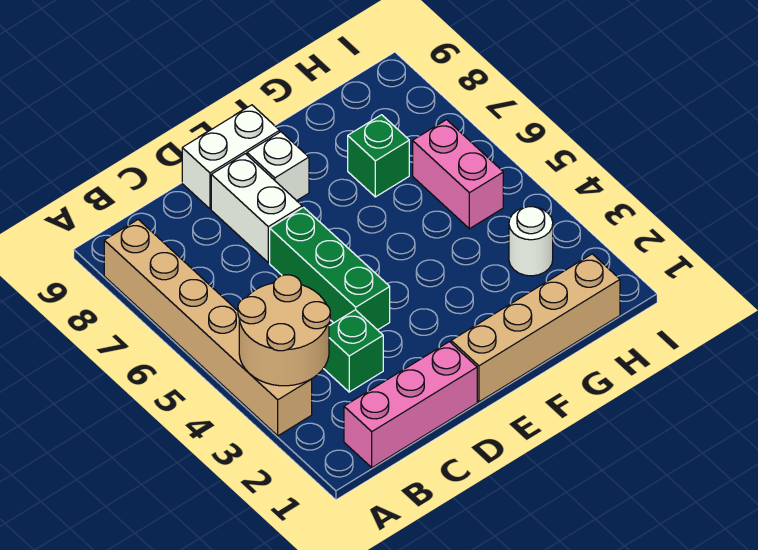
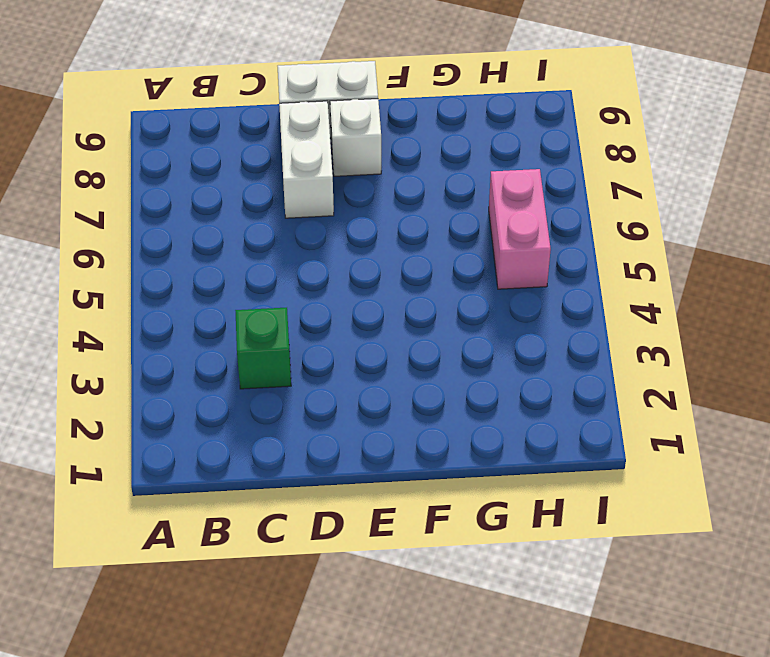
none -> tan brick A3:A8 level 1
none -> pink brick B1:D1 level 1
none -> green brick D4:D6 level 1

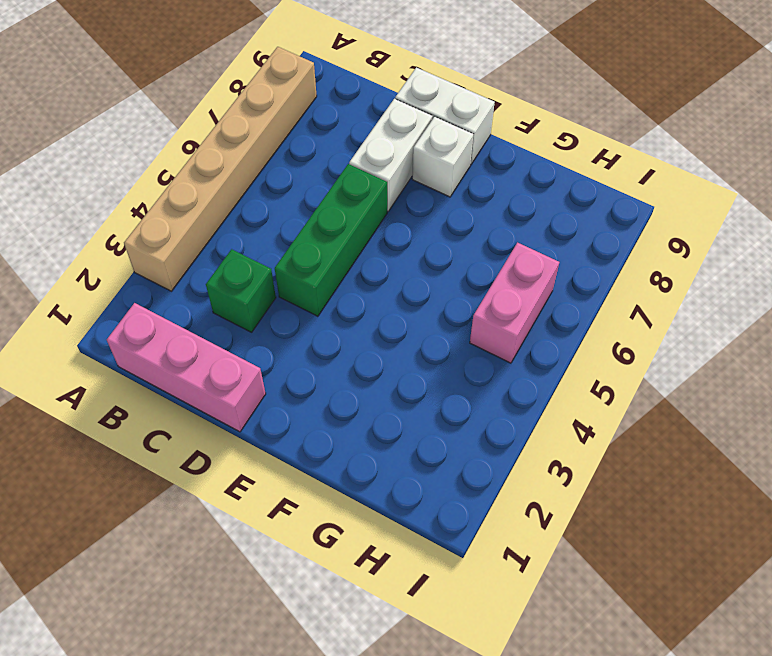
none -> tan brick E1:H1 level 1
none -> green brick G7 level 1
none -> white round brick H3 level 1

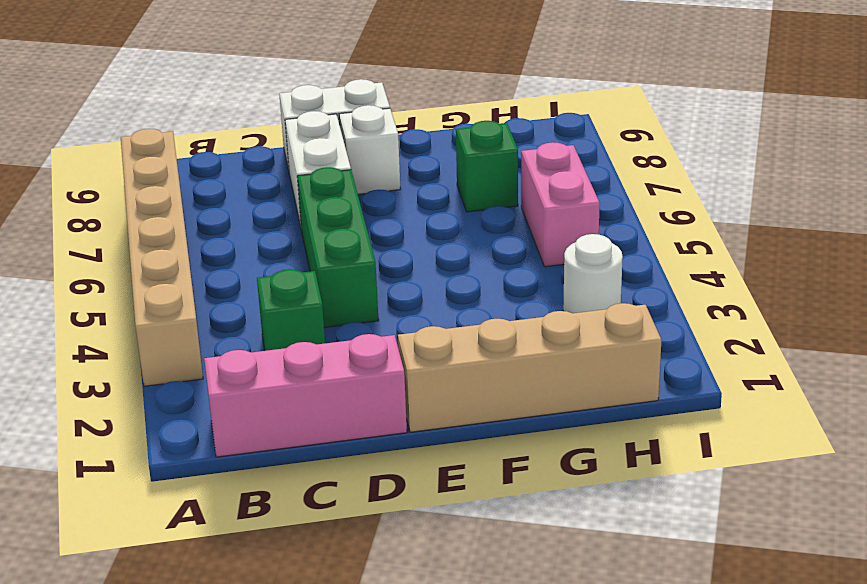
none -> tan round brick A3:B4 level 2

